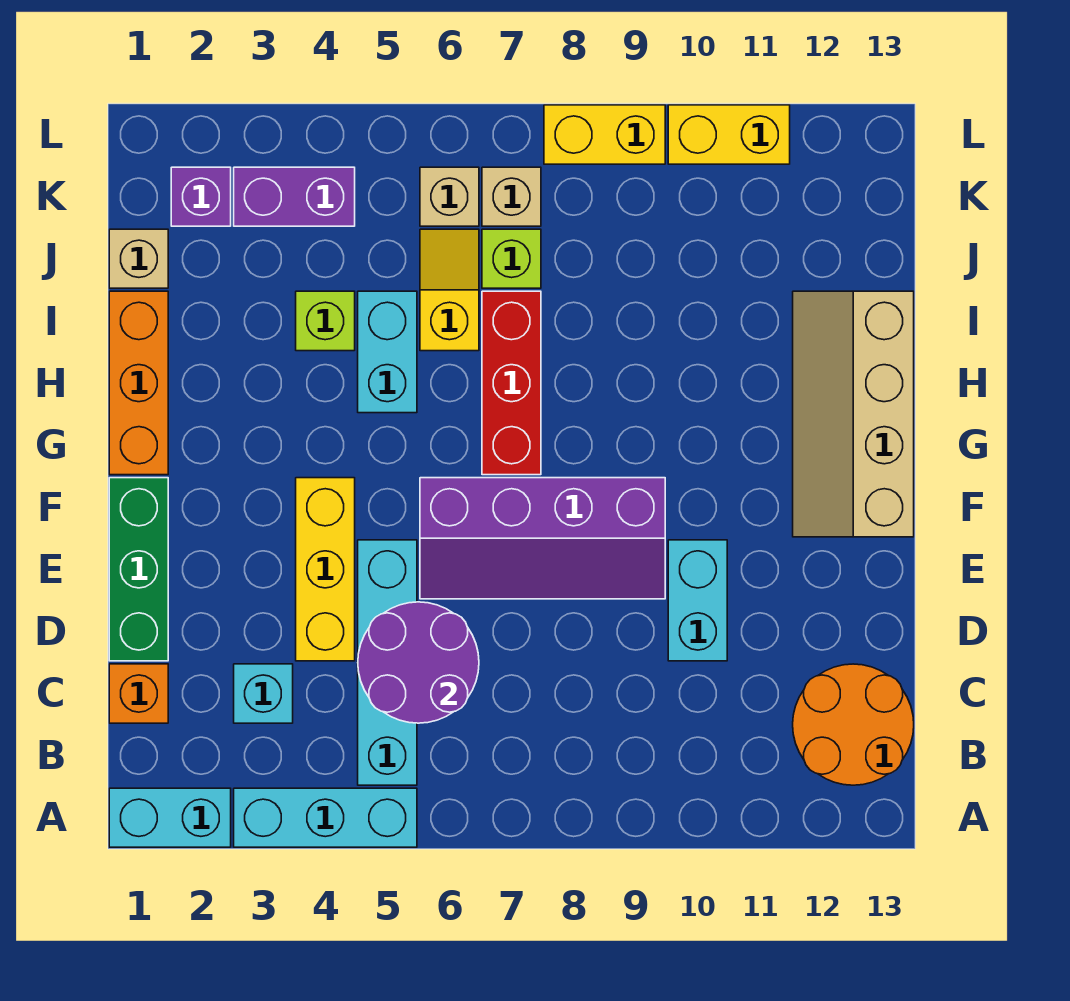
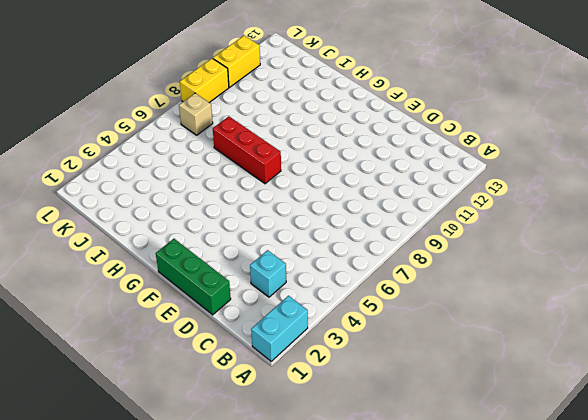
none -> cyan brick A3:A5 level 1
none -> cyan brick B5:E5 level 1
none -> orange round brick B12:C13 level 1

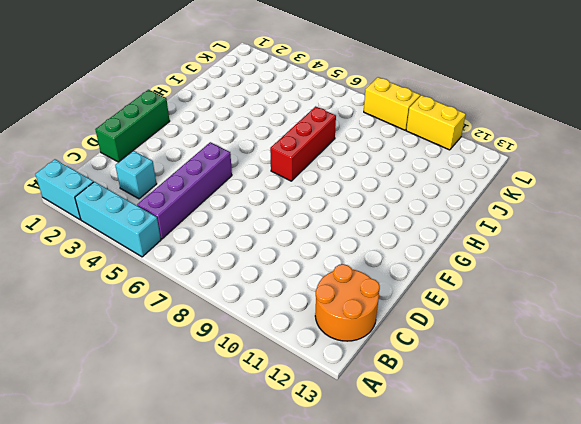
purple brick B5:E5 level 1 -> cyan brick B5:E5 level 1
none -> orange brick C1 level 1
none -> yellow brick D4:F4 level 1
none -> cyan brick D10:E10 level 1

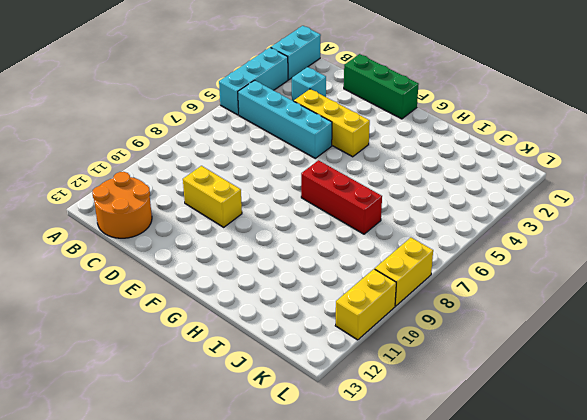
yellow brick D10:E10 level 1 -> cyan brick D10:E10 level 1
none -> orange brick C1 level 1
none -> purple slope E6:F9 level 1 top F
none -> tan slope F12:I13 level 1 top 13

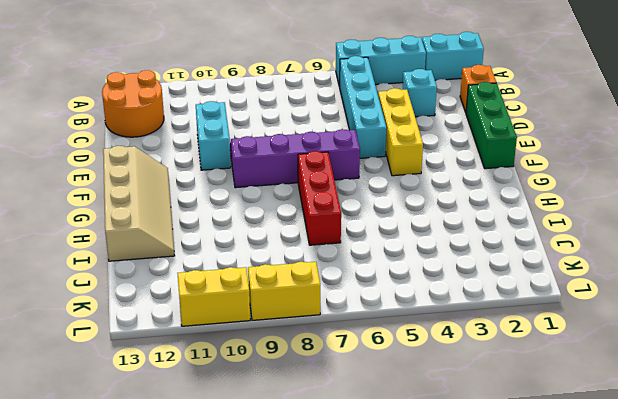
none -> orange brick G1:I1 level 1
none -> cyan brick H5:I5 level 1
none -> lime brick I4 level 1

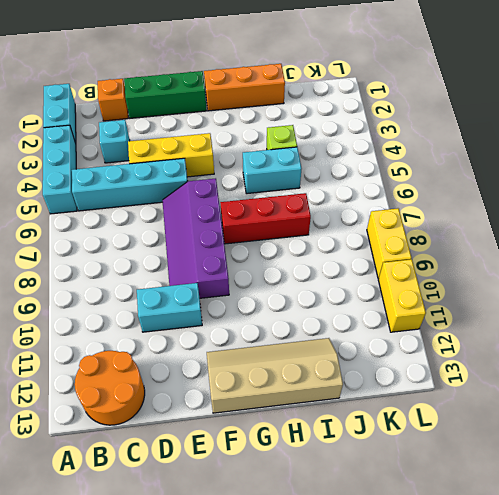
none -> yellow slope I6:J6 level 1 top I
none -> tan brick J1 level 1
none -> lime brick J7 level 1

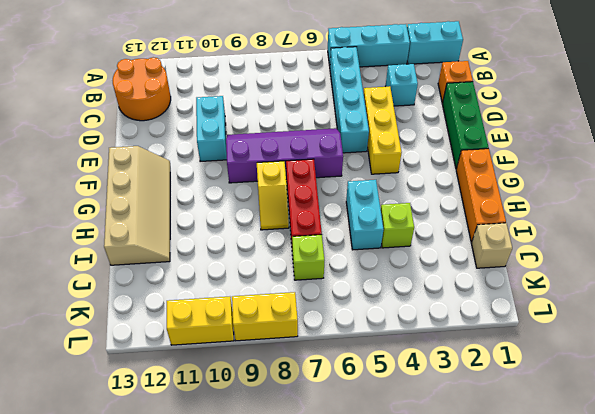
yellow slope G8:H8 level 1 top G -> yellow slope I6:J6 level 1 top I
none -> purple brick K2 level 1
none -> purple brick K3:K4 level 1
none -> tan brick K6 level 1

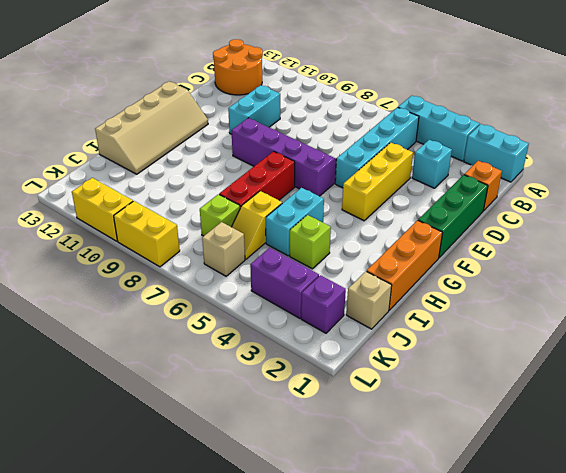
none -> tan brick K7 level 1
none -> purple round brick C5:D6 level 2

